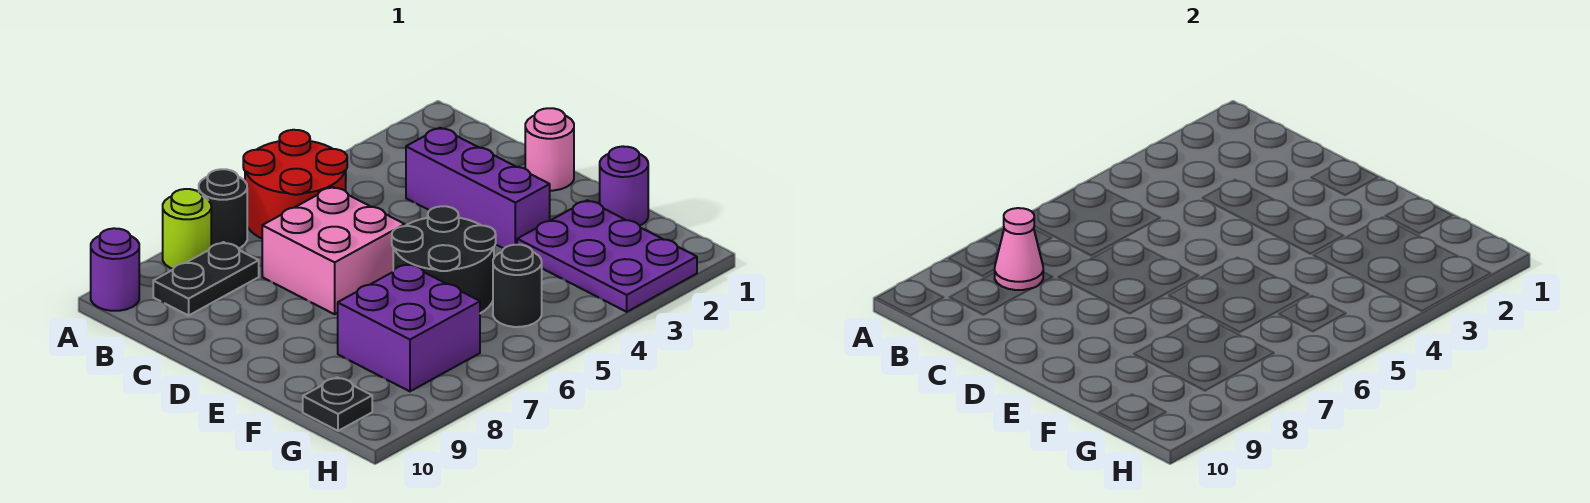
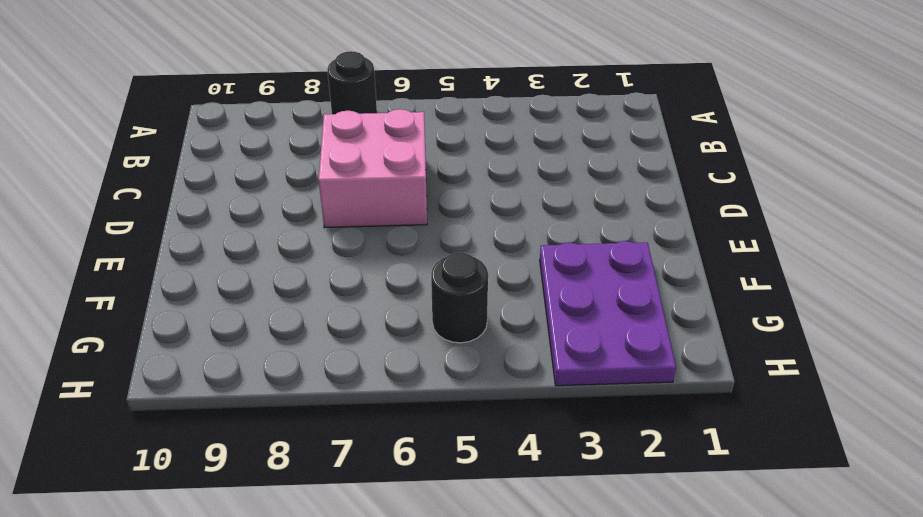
none -> red round brick A5:B6 level 1
none -> lime round brick A8 level 1
none -> purple round brick A10 level 1

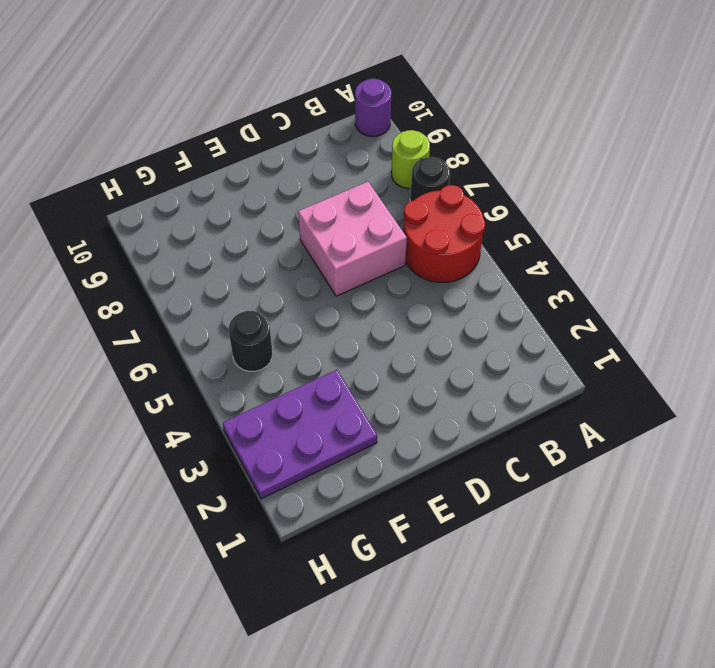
none -> black plate B8:B9 level 1
none -> purple brick C3:E3 level 1
none -> pink round brick D1 level 1

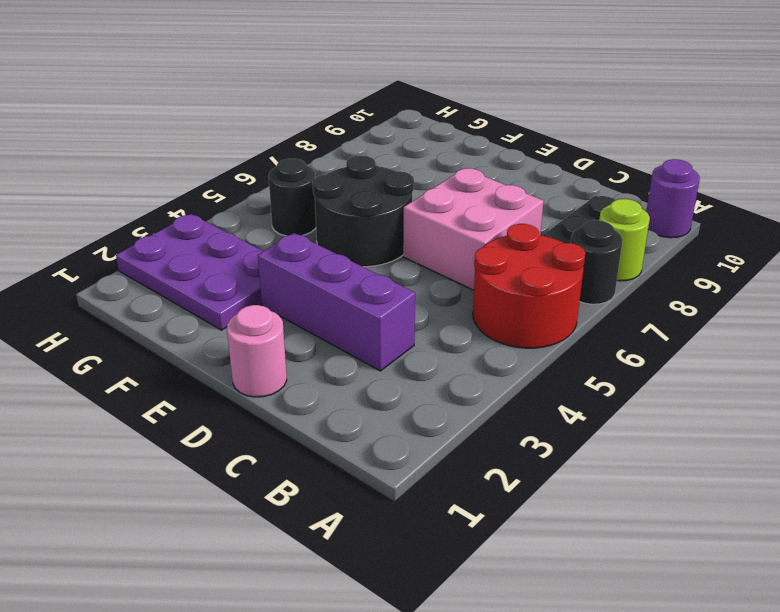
none -> purple round brick F1 level 1
none -> purple brick F7:G8 level 1
none -> black plate G10 level 1

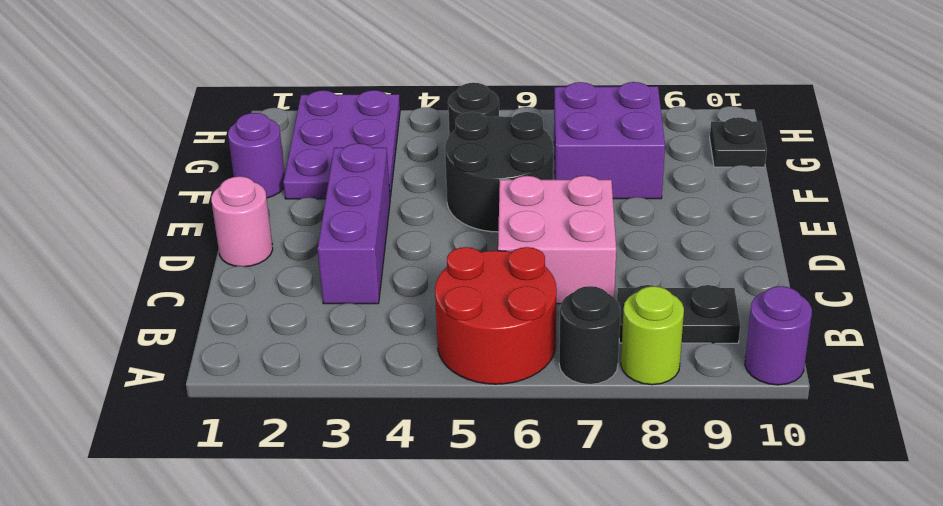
none -> pink cone B8 level 2

